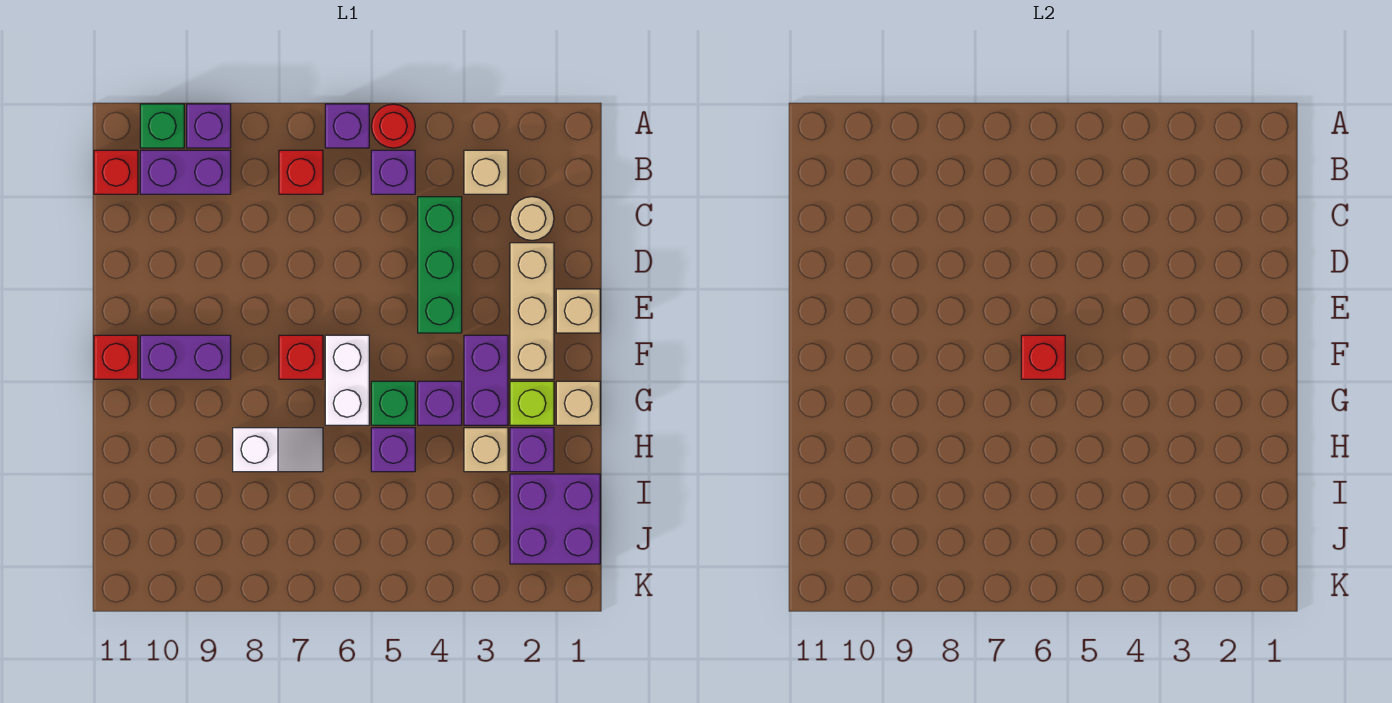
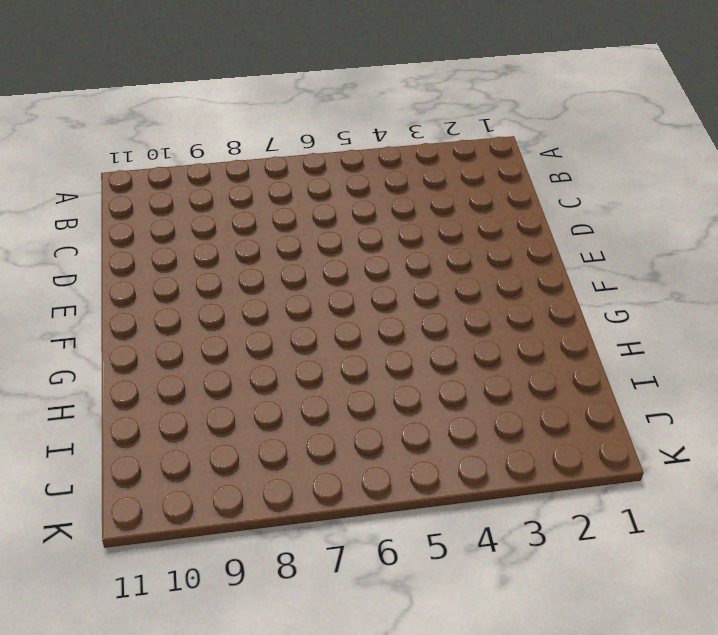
none -> red round brick A5 level 1
none -> purple brick A6 level 1
none -> purple brick A9 level 1

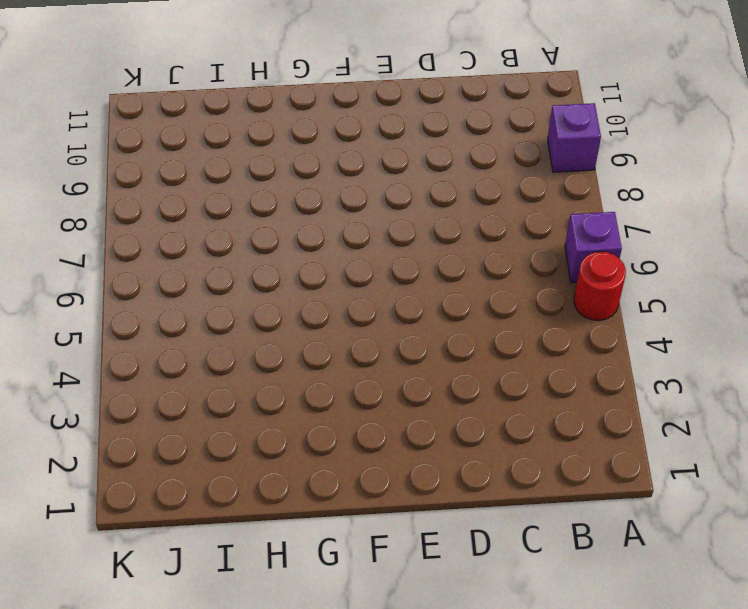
none -> green brick A10 level 1
none -> tan brick B3 level 1
none -> purple brick B5 level 1

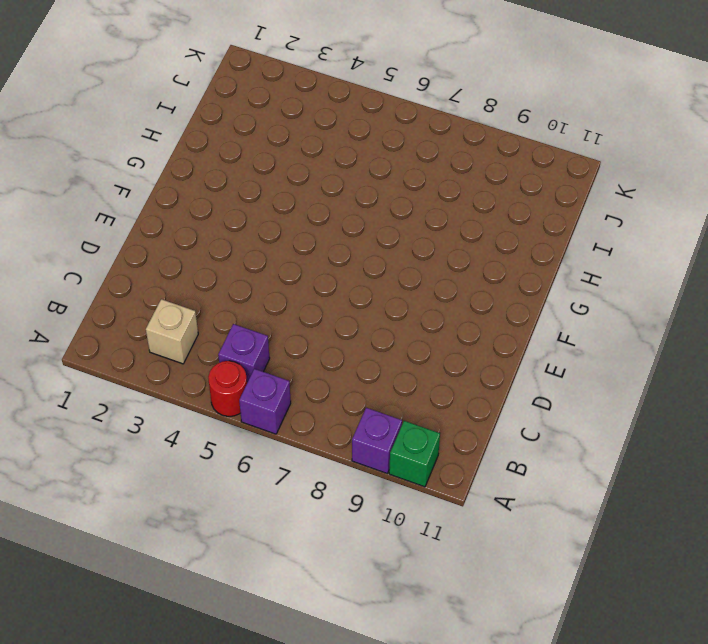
none -> red brick B7 level 1
none -> purple brick B9:B10 level 1
none -> red brick B11 level 1

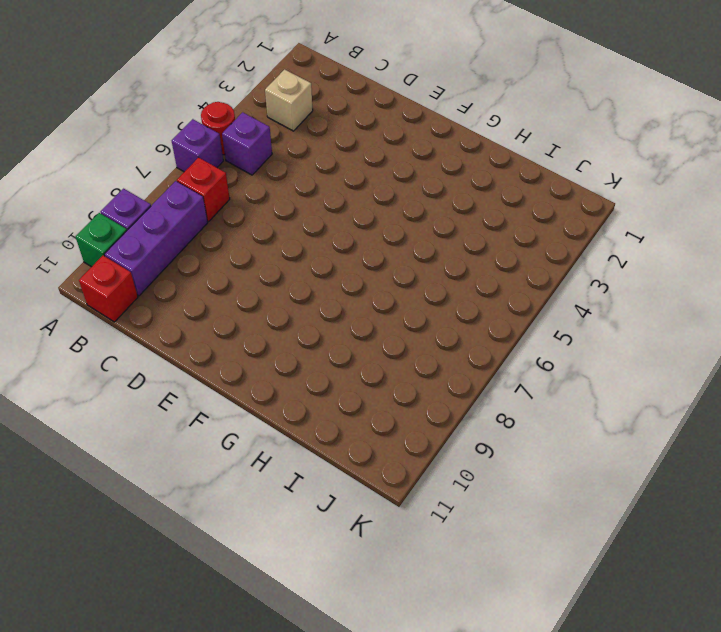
purple brick B8:B10 level 1 -> purple brick B9:B10 level 1
none -> tan round brick C2 level 1
none -> green brick C4:E4 level 1
none -> tan brick D2:F2 level 1

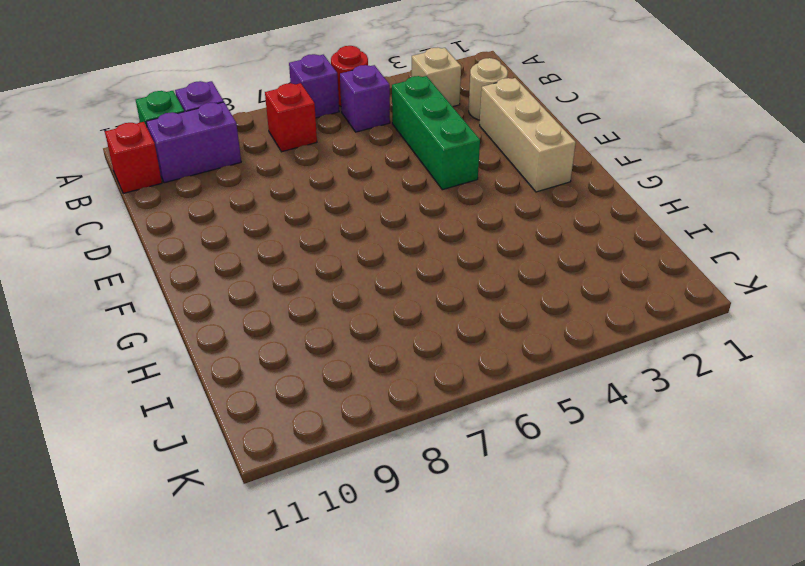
none -> tan brick E1 level 1
none -> purple brick F3:G3 level 1
none -> white brick F6:G6 level 1

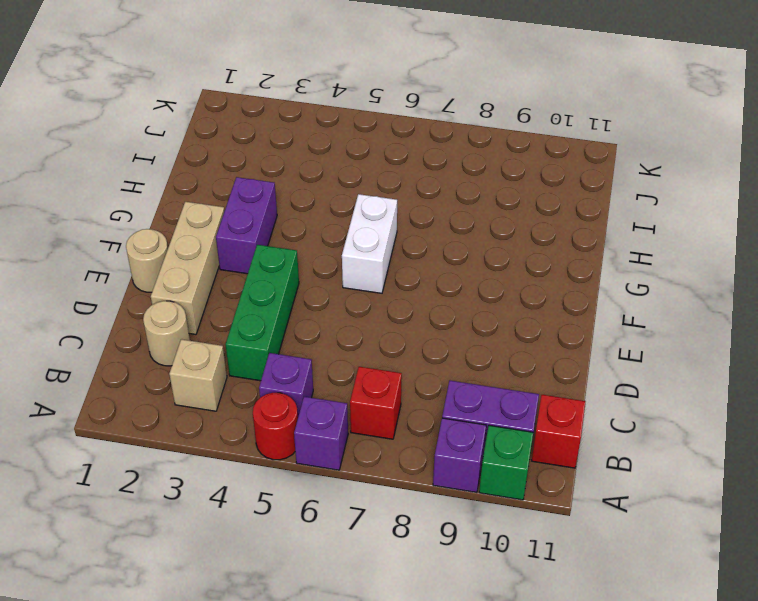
tan round brick E1 level 1 -> tan brick E1 level 1
none -> red brick F7 level 1
none -> purple brick F9:F10 level 1
none -> red brick F11 level 1

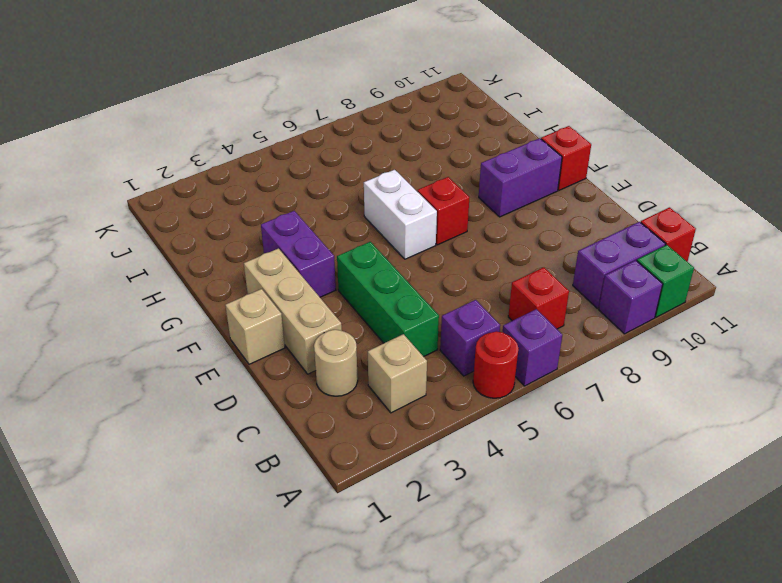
none -> tan brick G1 level 1
none -> lime brick G2 level 1
none -> purple brick G4 level 1

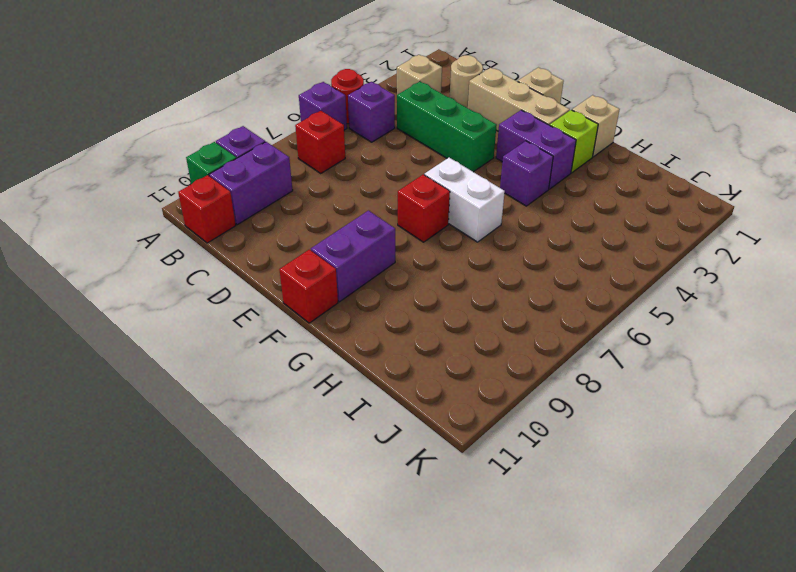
none -> green brick G5 level 1
none -> purple brick H2 level 1
none -> tan brick H3 level 1

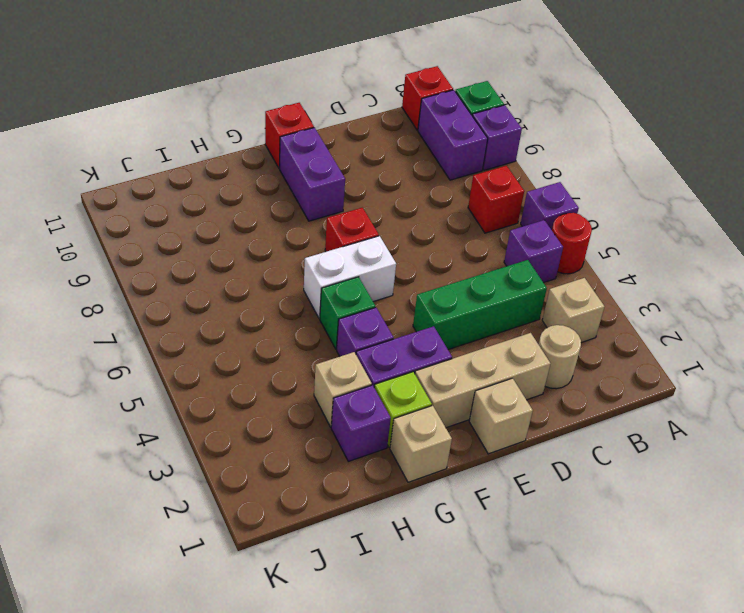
none -> purple brick H5 level 1
none -> white slope H7:H8 level 1 top 8
none -> purple brick I1:J2 level 1

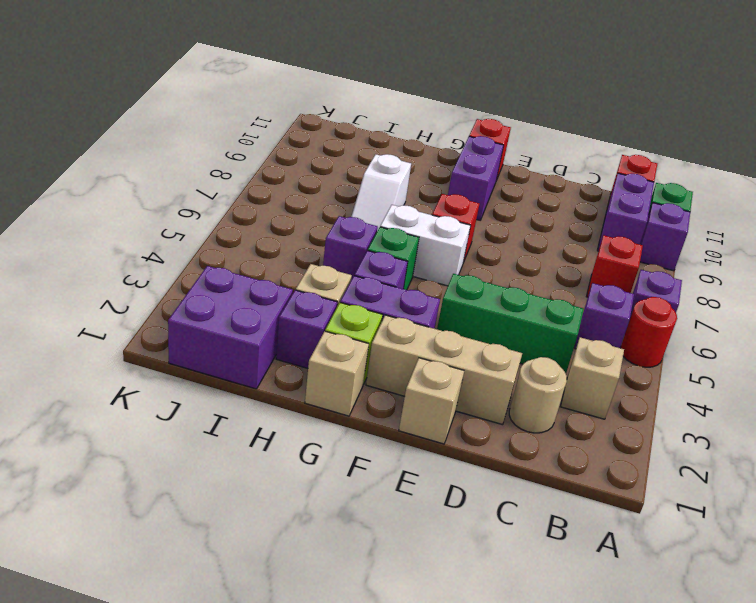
none -> red brick F6 level 2

